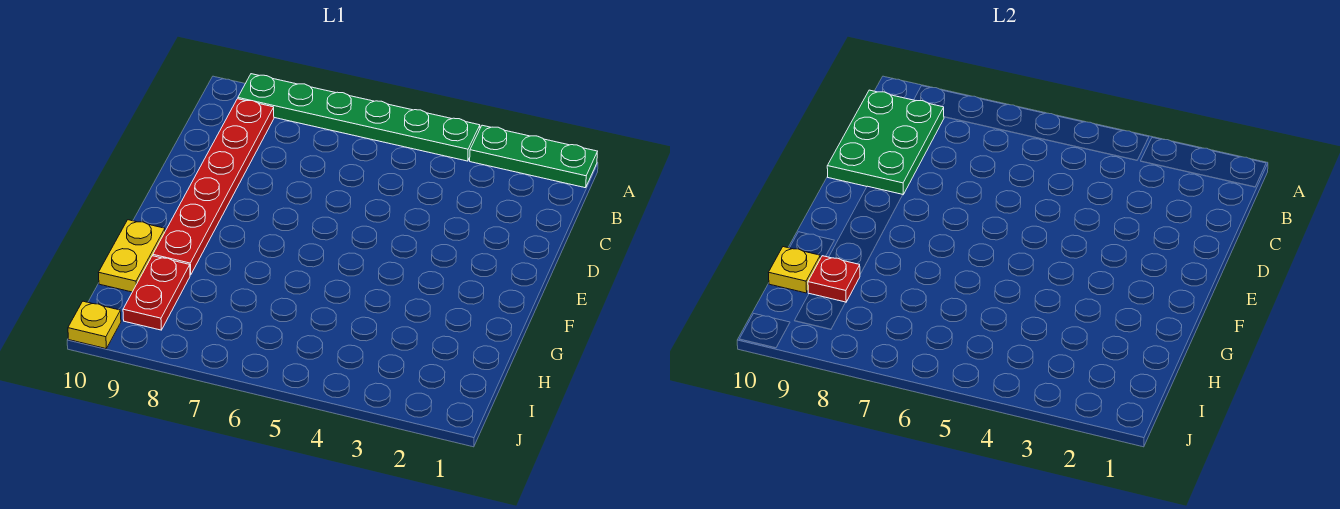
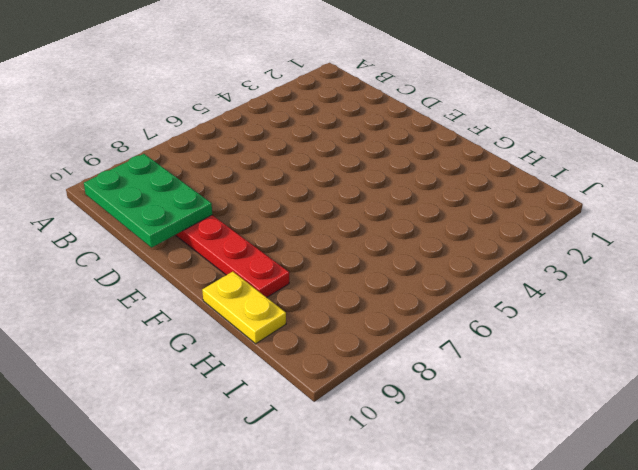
none -> green plate A1:A3 level 1
none -> green plate A4:A9 level 1

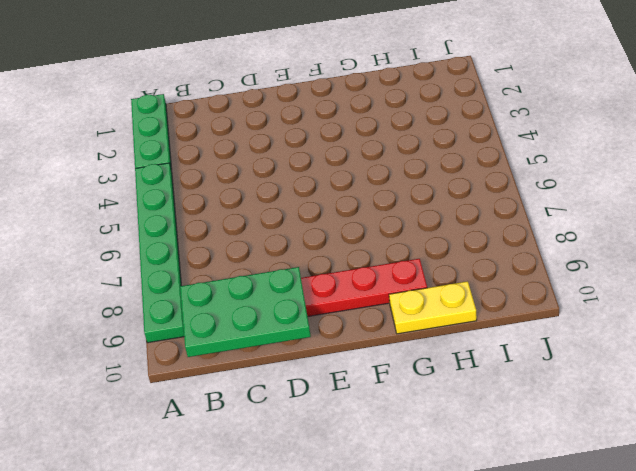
none -> red plate H9:I9 level 1
none -> yellow plate J10 level 1

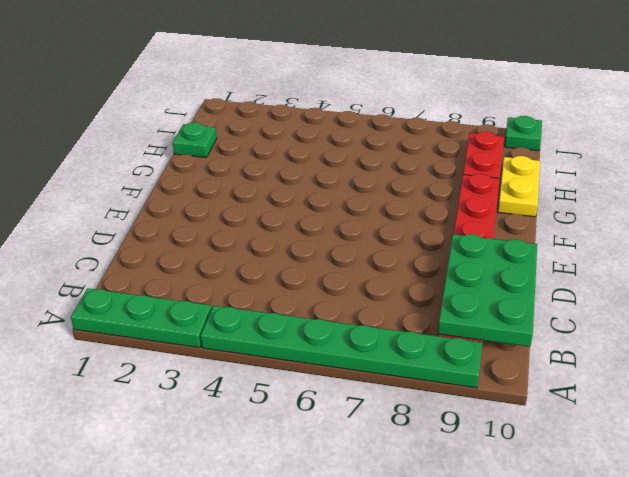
green plate H1 level 1 -> none
green plate J10 level 1 -> yellow plate J10 level 1
none -> red plate H9 level 2
none -> yellow plate H10 level 2

